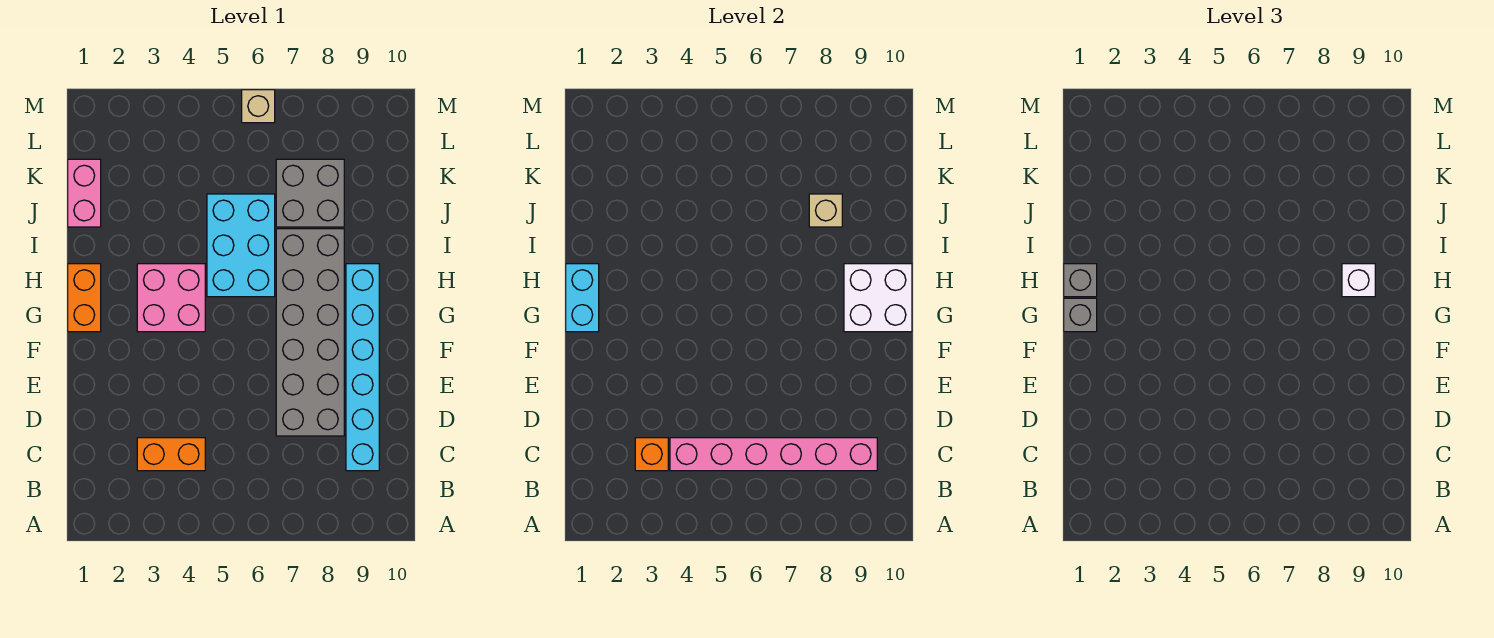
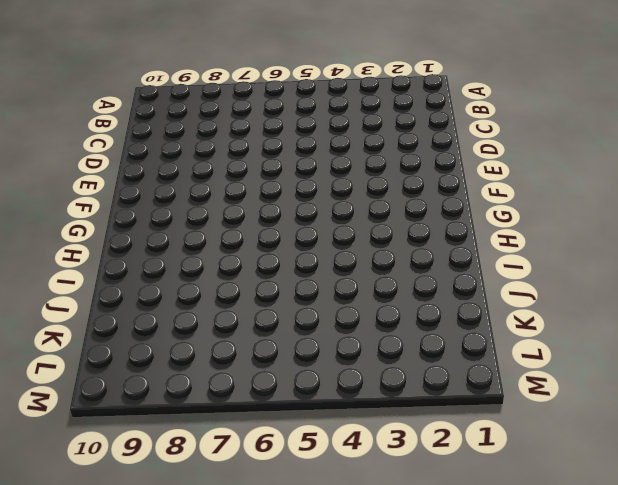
none -> orange brick C3:C4 level 1
none -> cyan brick C9:H9 level 1
none -> grey brick D7:I8 level 1

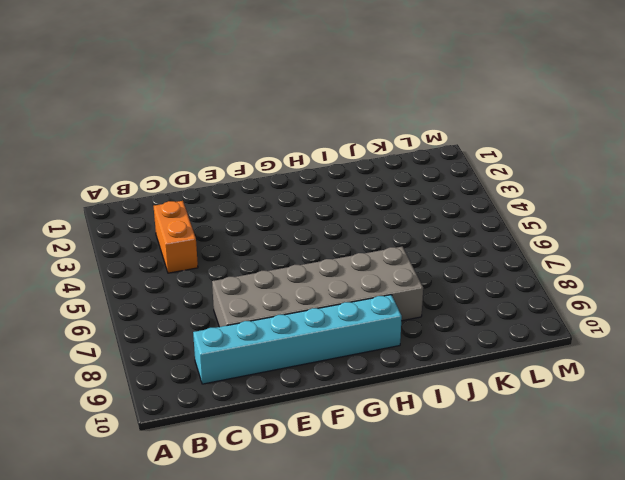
none -> orange brick G1:H1 level 1
none -> pink brick G3:H4 level 1
none -> cyan brick H5:J6 level 1

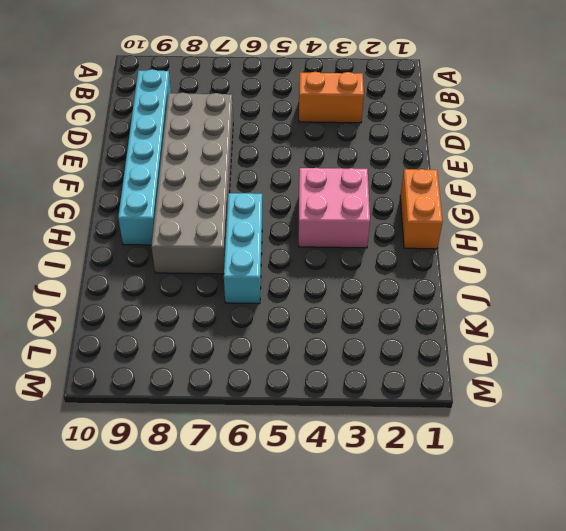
cyan brick H6:J6 level 1 -> cyan brick H5:J6 level 1
none -> pink brick J1:K1 level 1
none -> grey brick J7:K8 level 1
none -> tan brick M6 level 1

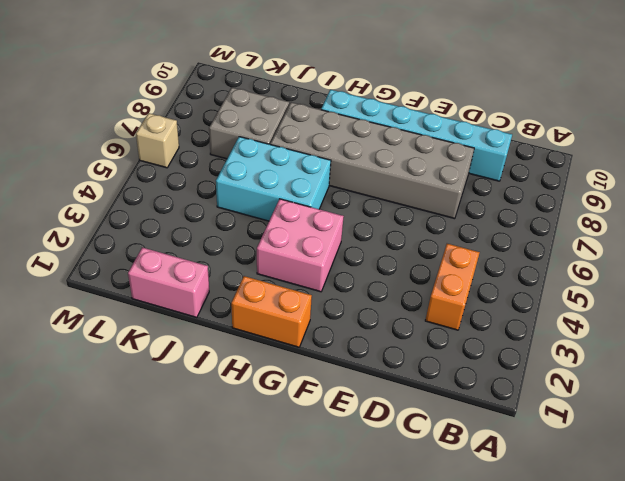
none -> orange brick C3 level 2
none -> pink brick C4:C9 level 2
none -> cyan brick G1:H1 level 2

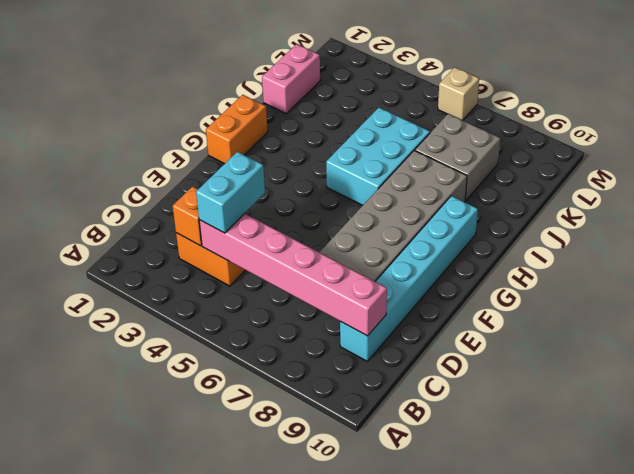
cyan brick C4:D4 level 3 -> cyan brick G1:H1 level 2
none -> pink brick G3:H4 level 1
none -> white brick G9:H10 level 2
none -> tan brick J8 level 2

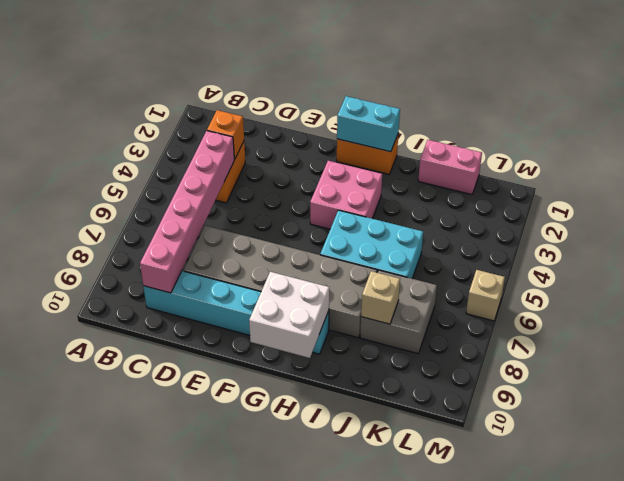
none -> grey brick G1 level 3
none -> grey brick H1 level 3
none -> white brick H9 level 3

